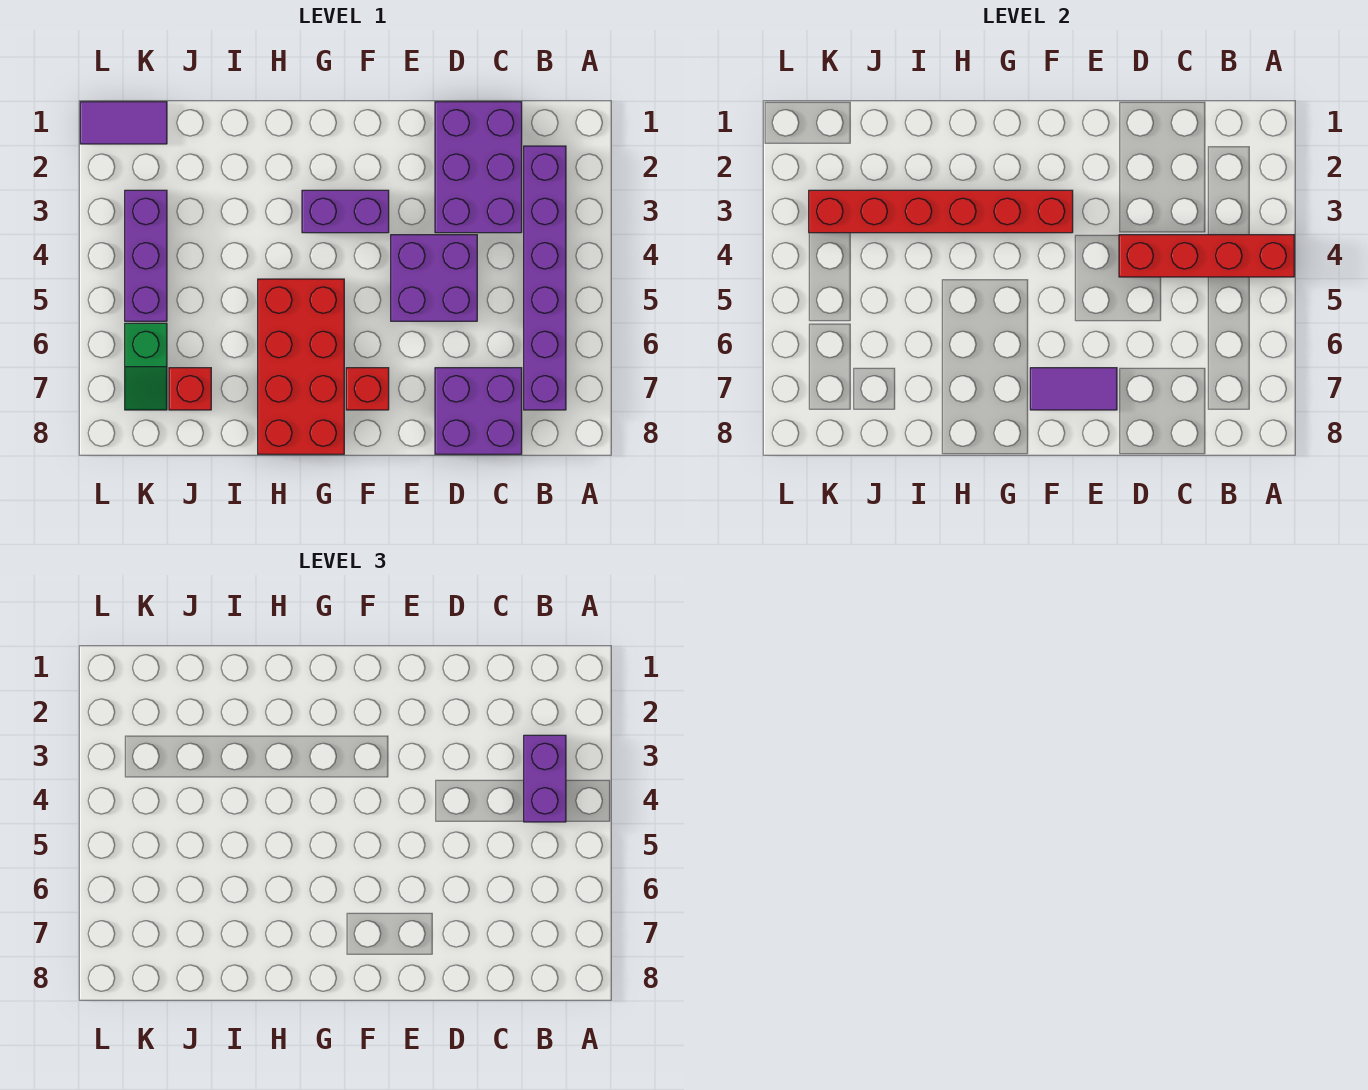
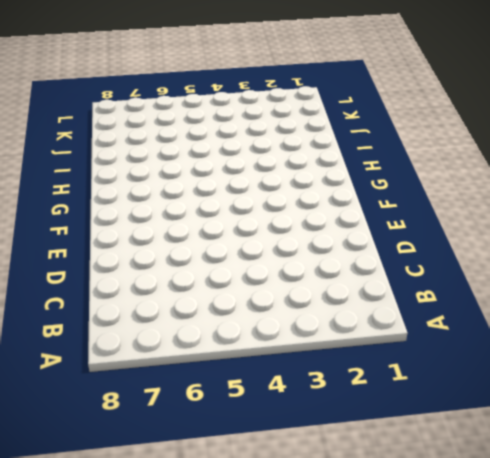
none -> purple brick B2:B7 level 1
none -> purple brick C1:D3 level 1
none -> purple brick C7:D8 level 1

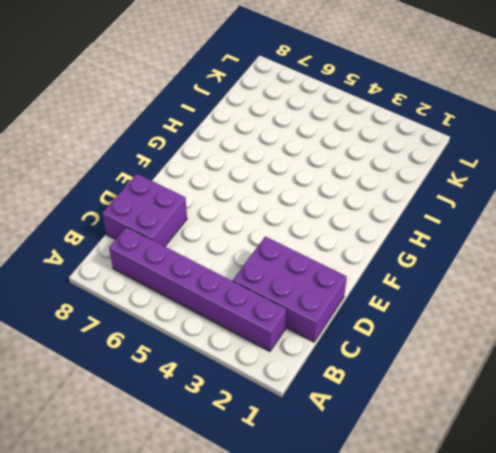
none -> purple brick D4:E5 level 1
none -> purple brick F3:G3 level 1
none -> red brick F7 level 1

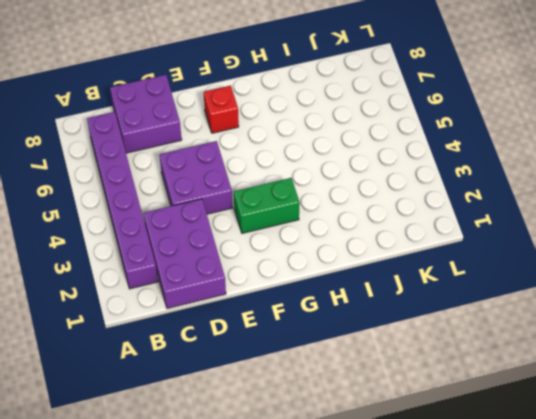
green brick F3:G3 level 1 -> purple brick F3:G3 level 1
none -> red brick G5:H8 level 1
none -> red brick J7 level 1
none -> purple tile K1:L1 level 1

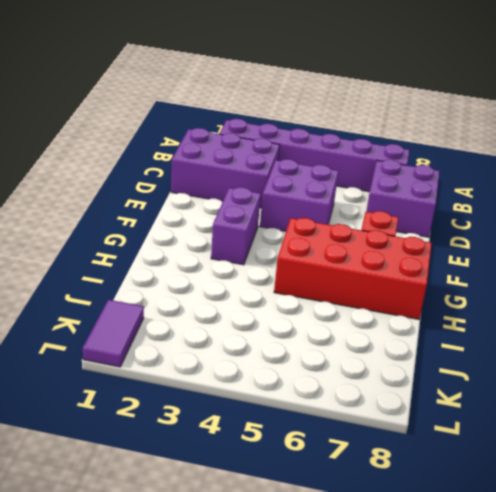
none -> red brick J7 level 1
none -> purple brick K3:K5 level 1
none -> green slope K6:K7 level 1 top 6

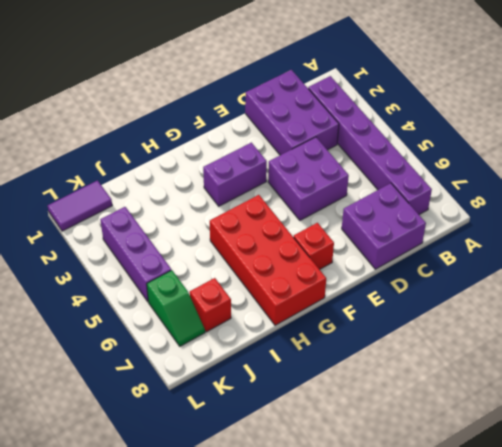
none -> red brick A4:D4 level 2
none -> purple tile E7:F7 level 2
none -> red brick F3:K3 level 2

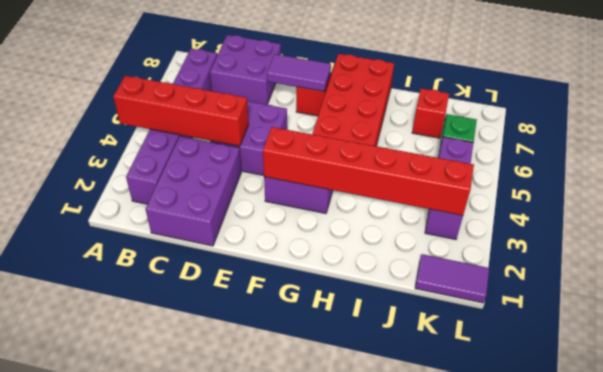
none -> purple brick B3:B4 level 3

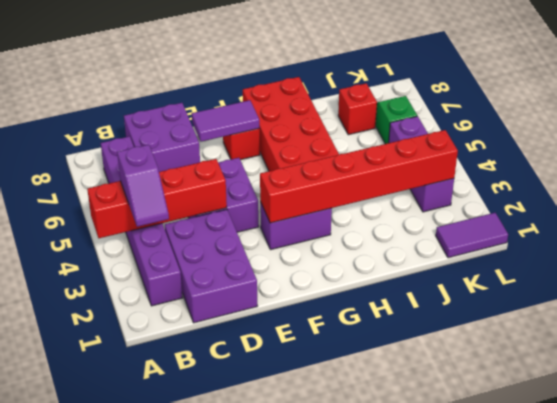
purple slope B3:B4 level 3 top 4 -> purple brick B3:B4 level 3

